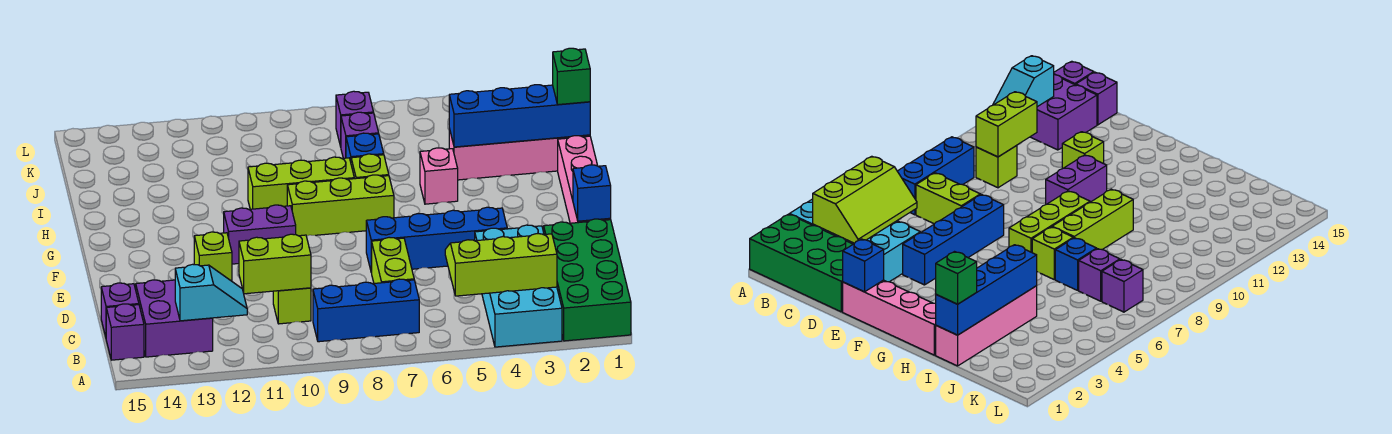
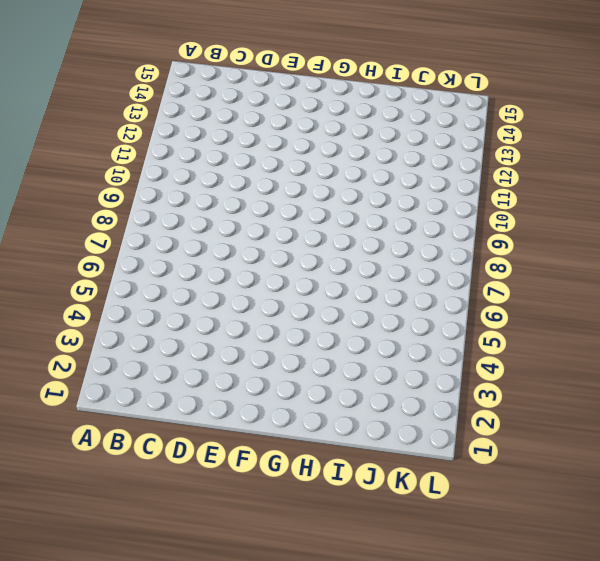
none -> green brick A1:D2 level 1
none -> cyan brick A3:D4 level 1
none -> blue brick B7:B9 level 1

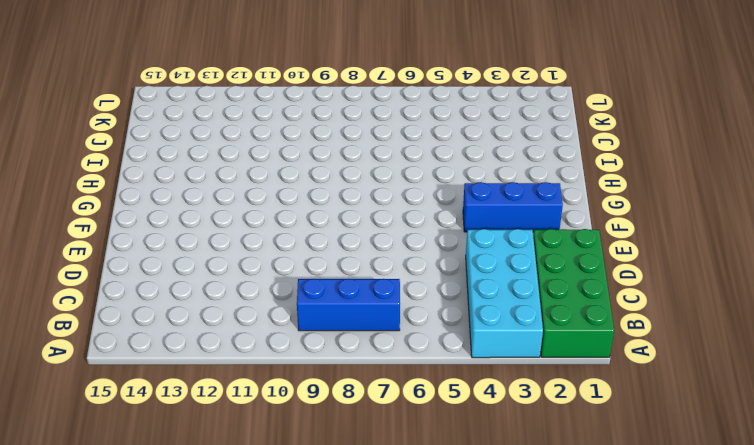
blue brick F2:F4 level 1 -> none
none -> purple brick B13:C14 level 1
none -> purple brick B15 level 1
none -> lime brick C7:D7 level 1

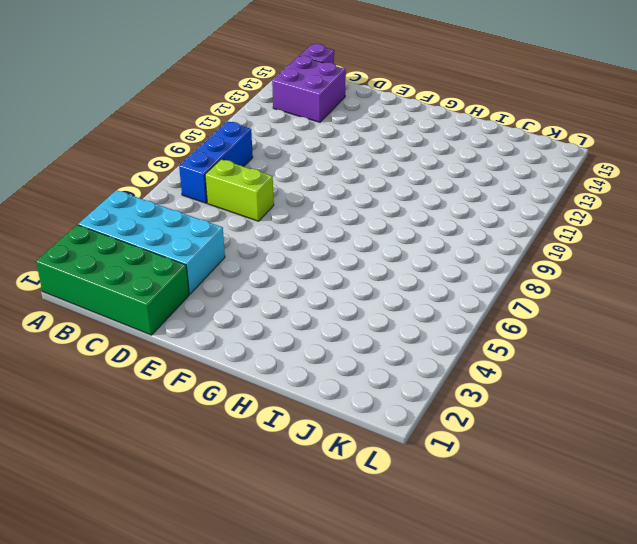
none -> lime brick C10 level 1
none -> purple brick C15 level 1
none -> pink brick E1:H1 level 1

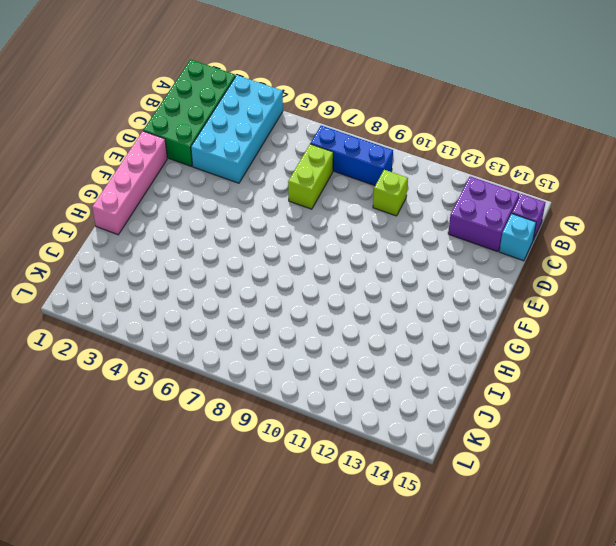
cyan brick C15 level 1 -> purple brick C15 level 1
none -> blue brick E4:E7 level 1
none -> lime brick E12 level 1
none -> purple brick F10:F11 level 1

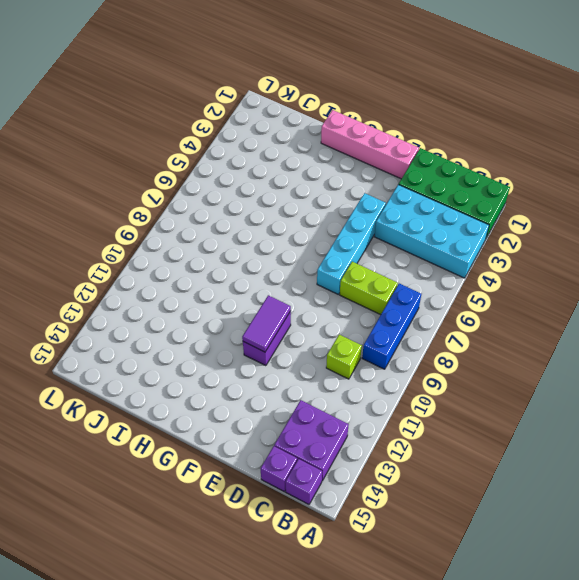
cyan brick E4:E7 level 1 -> blue brick E4:E7 level 1
purple tile F10:F11 level 2 -> none
none -> lime brick E12 level 1
none -> lime brick G7:G9 level 1
none -> pink brick H5 level 1

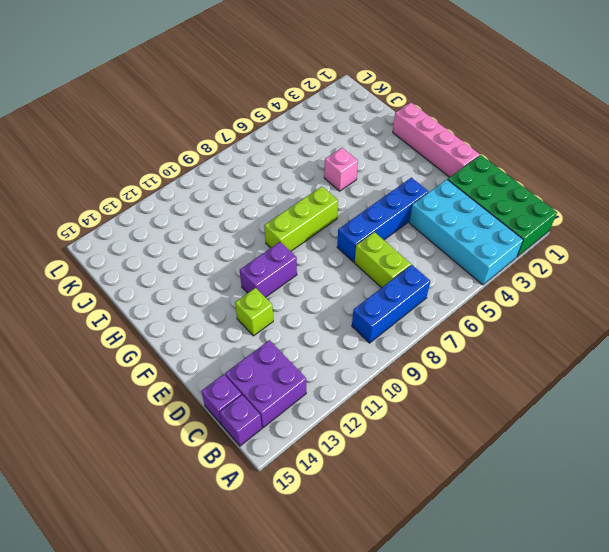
none -> lime brick C10 level 1
none -> lime brick H7 level 1
none -> lime brick H8:H10 level 1

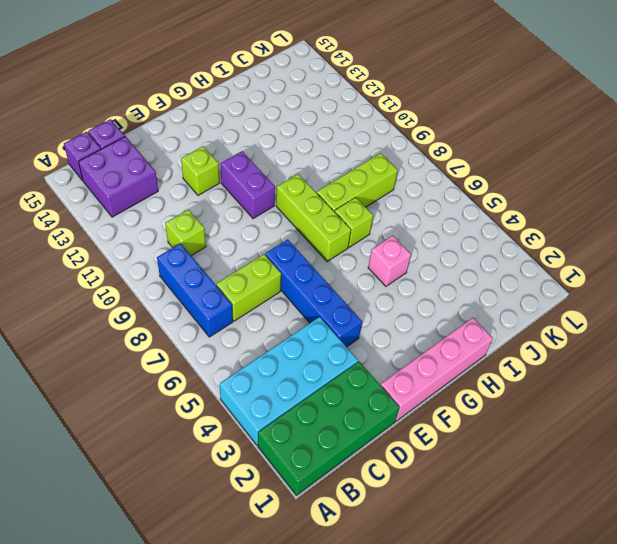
lime brick H8:J8 level 1 -> lime brick H8:H10 level 1
none -> pink brick I1:I4 level 1
none -> blue brick I7 level 1
none -> purple brick J7 level 1

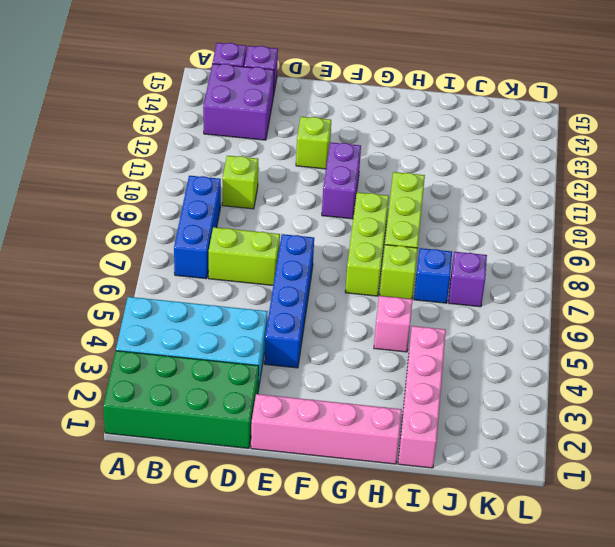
none -> purple brick K7 level 1
none -> lime slope B3:C5 level 2 top B
none -> cyan slope B12:B13 level 2 top 13

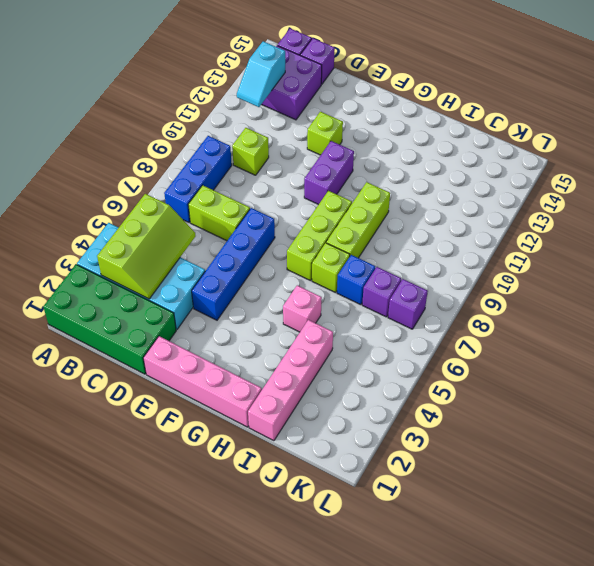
none -> lime brick C10:C11 level 2
none -> blue brick E1 level 2
none -> blue brick I1:I4 level 2

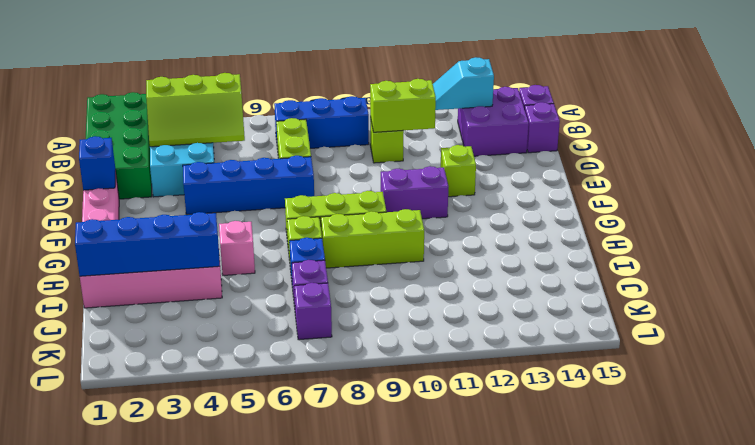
none -> green brick I1 level 3

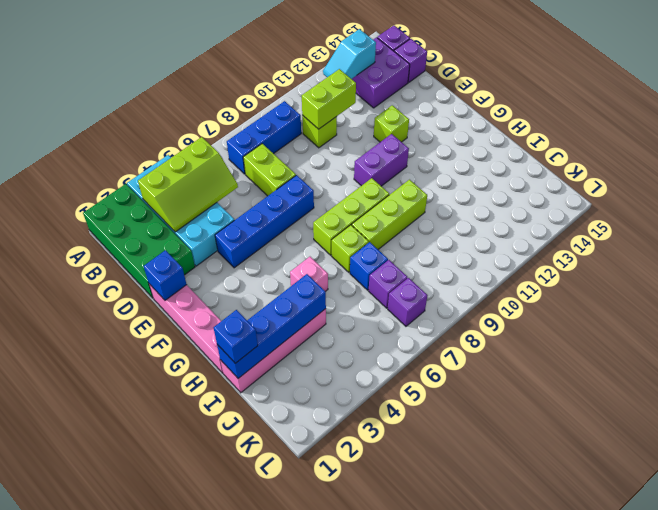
blue brick I1 level 3 -> green brick I1 level 3

